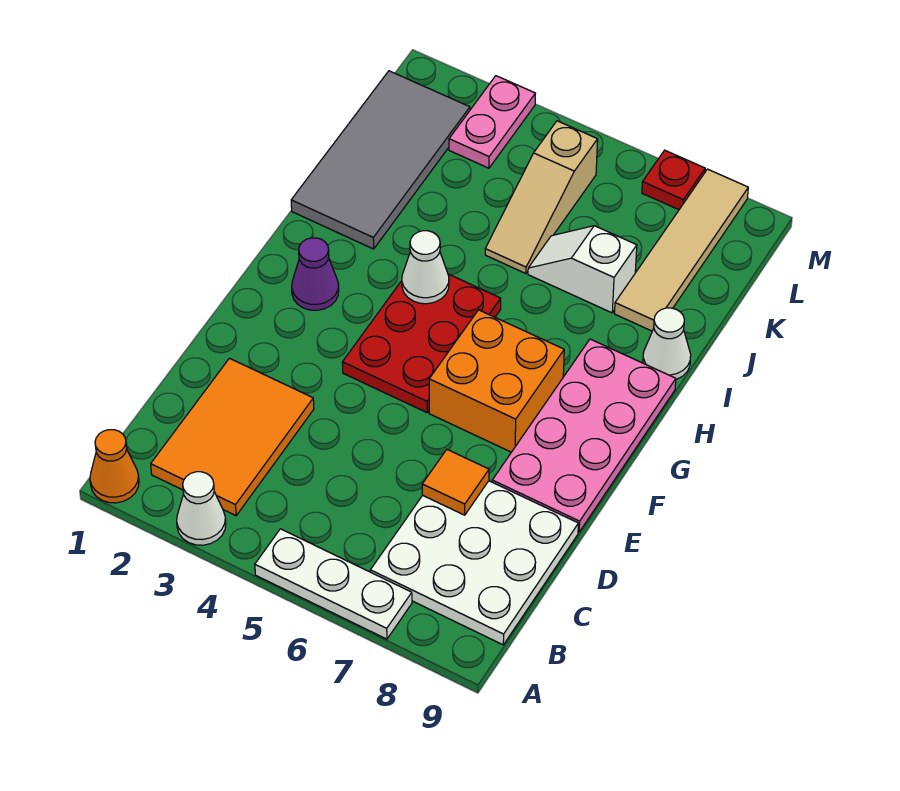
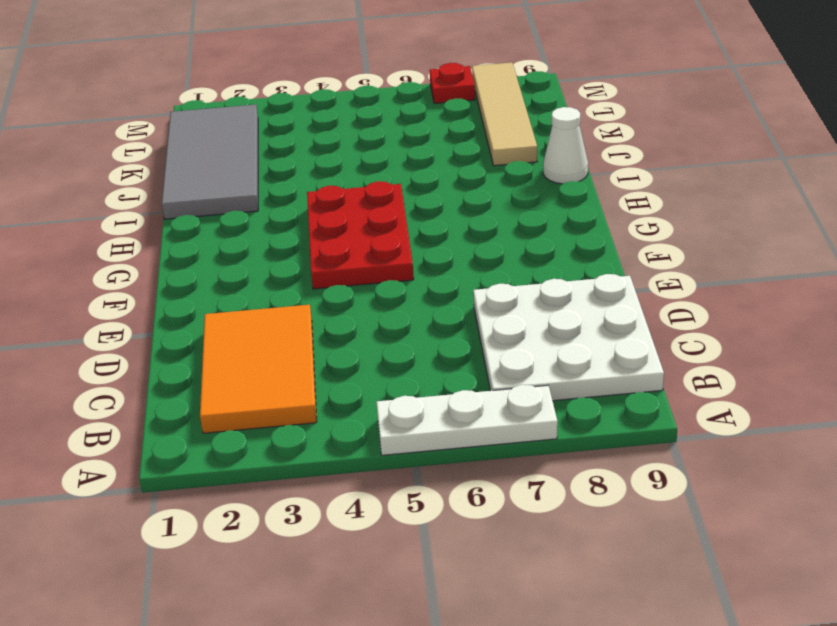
none -> orange cone A1 level 1
none -> white cone A3 level 1
none -> pink plate E8:H9 level 1

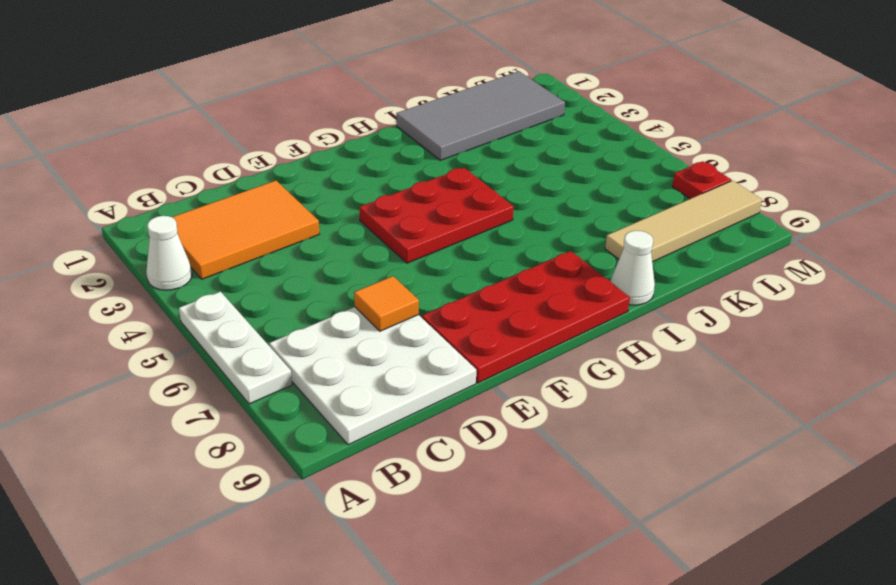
red plate E8:H9 level 1 -> pink plate E8:H9 level 1
none -> orange cone A1 level 1
none -> orange brick F6:G7 level 1
none -> purple cone G2 level 1

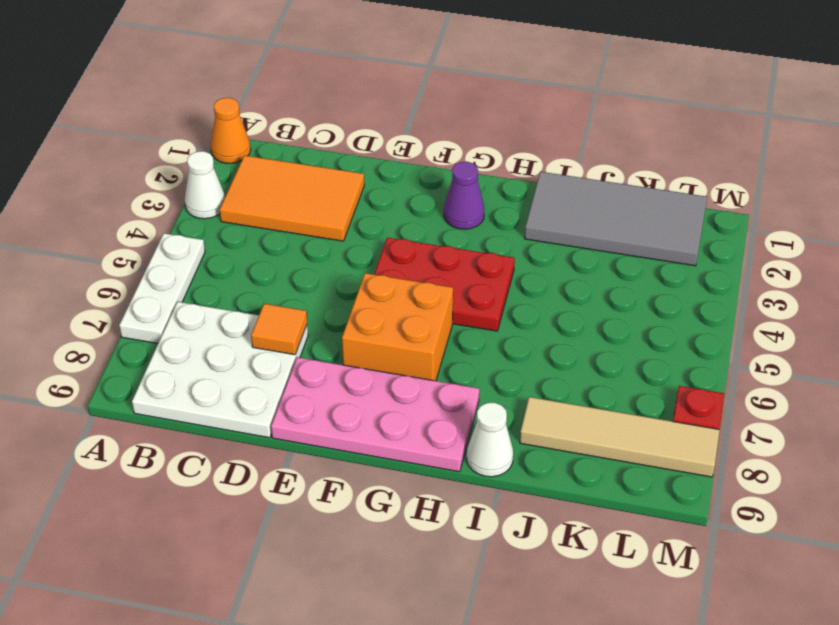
none -> tan slope J5:L5 level 1 top L
none -> white slope J6:J7 level 1 top 7
none -> pink plate L3:M3 level 1

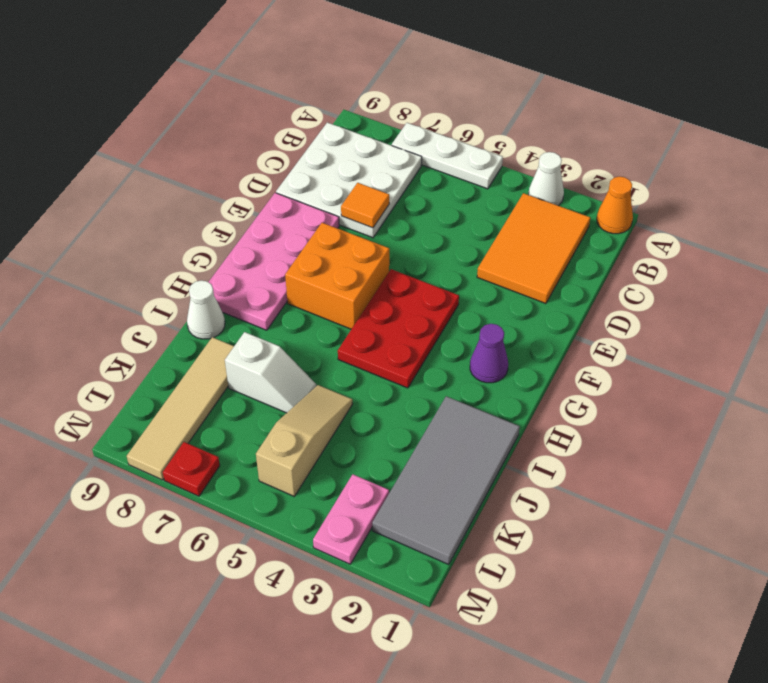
none -> white cone H4 level 2

